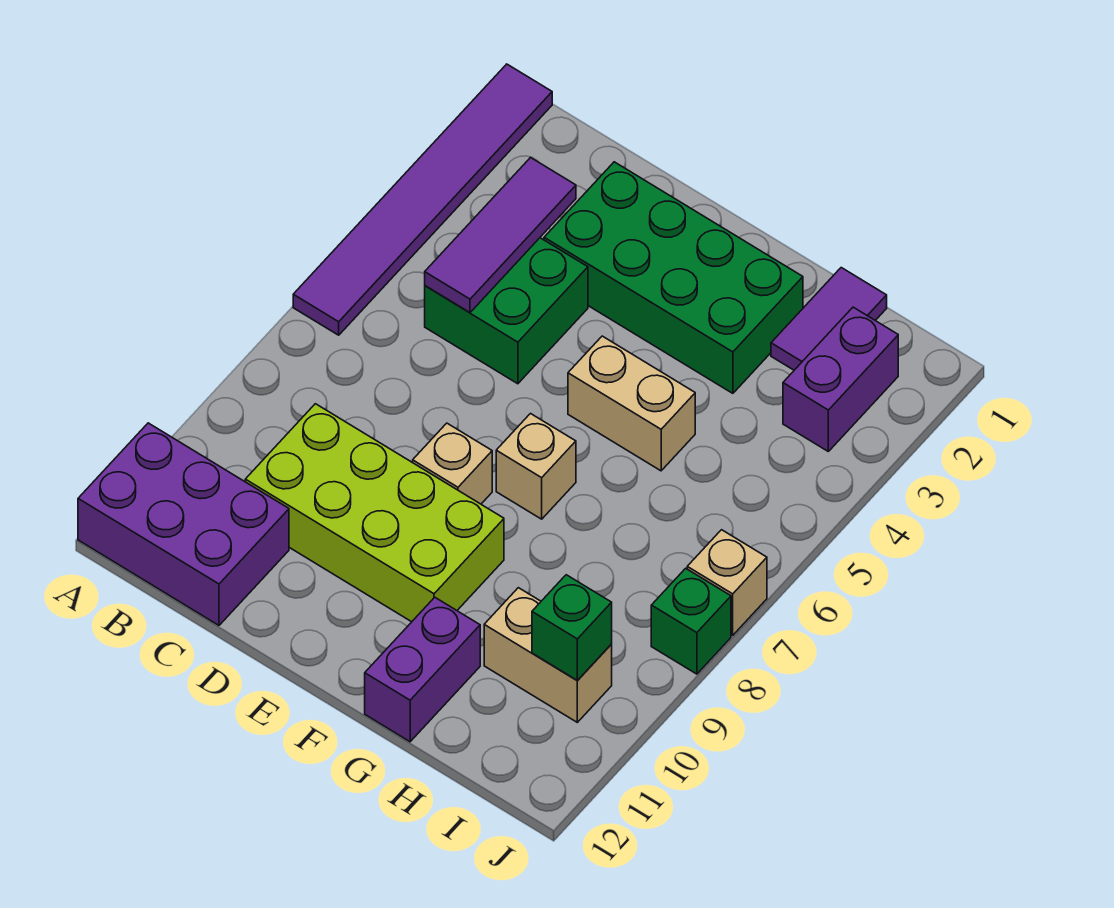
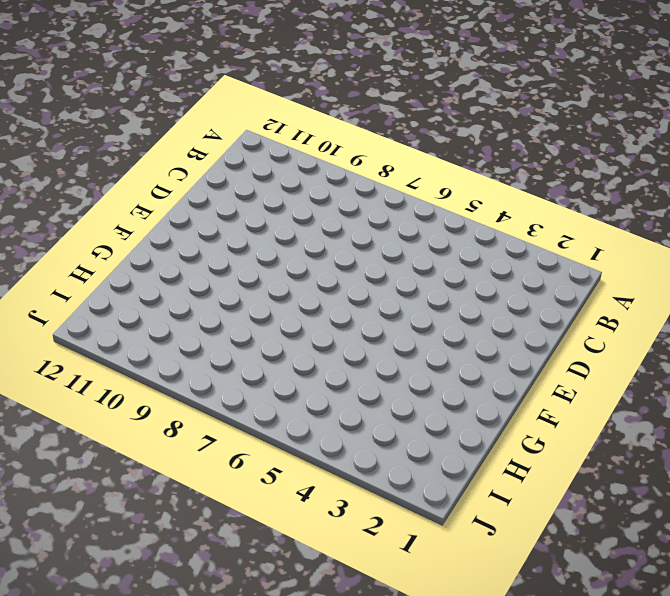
none -> purple tile A1:A6 level 1
none -> purple brick A11:C12 level 1
none -> green brick C4:D5 level 1

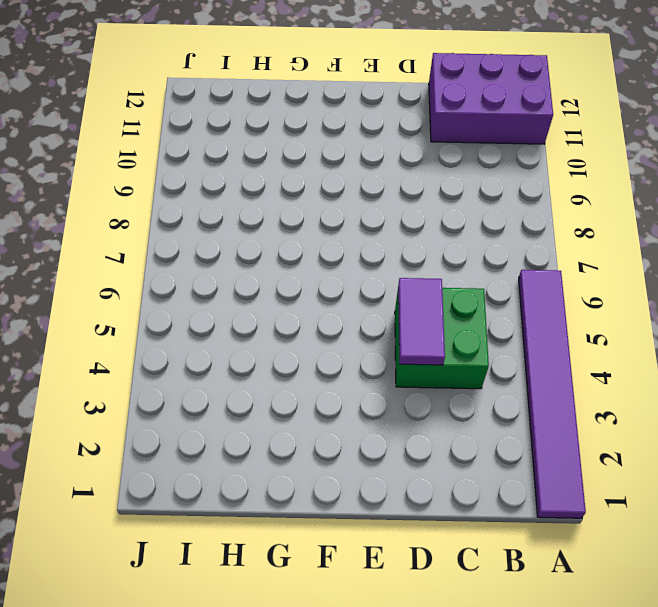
purple tile D4:D5 level 2 -> purple tile H1:H2 level 1
none -> lime brick C9:F10 level 1
none -> green brick D2:G3 level 1
none -> tan brick E8 level 1

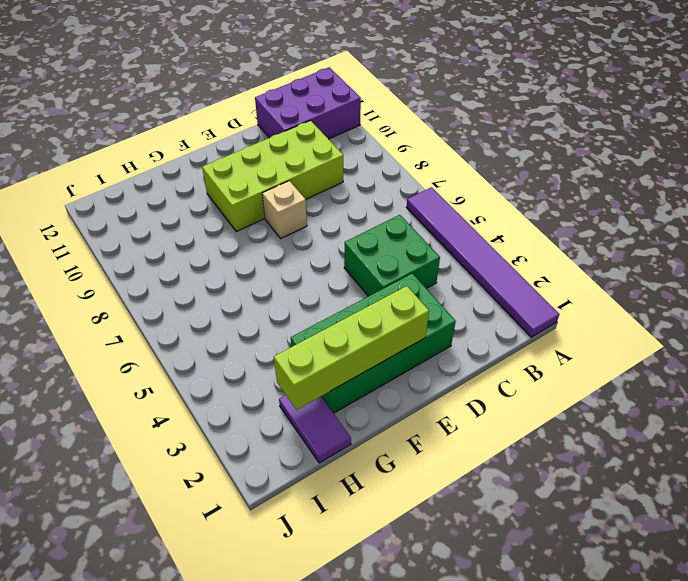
lime brick E2:H2 level 2 -> none
none -> tan brick F5:G5 level 1
none -> tan brick F7 level 1
none -> purple brick G11:G12 level 1

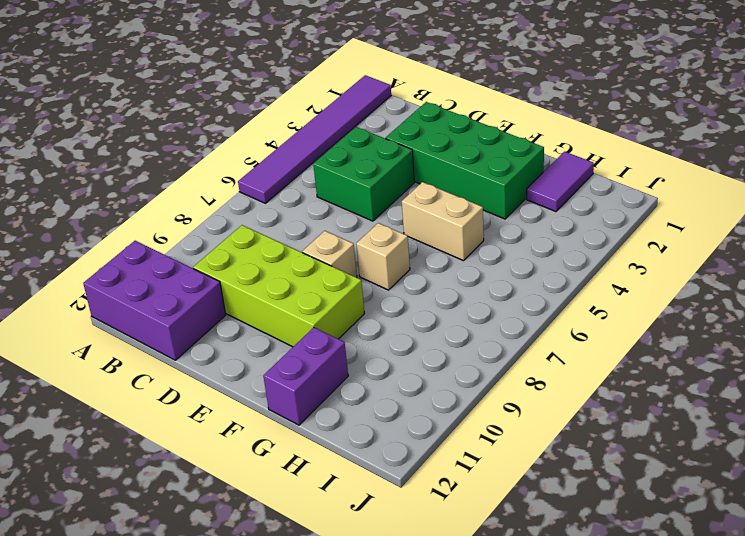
none -> tan brick H10:I10 level 1
none -> purple brick I2:I3 level 1
none -> tan brick J7 level 1

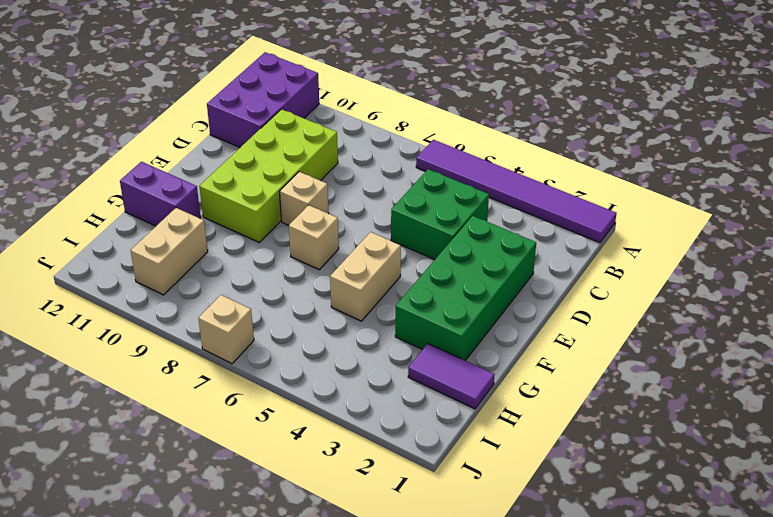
none -> purple brick I2:I3 level 1
none -> green brick J8 level 1
none -> purple tile C3:C5 level 2

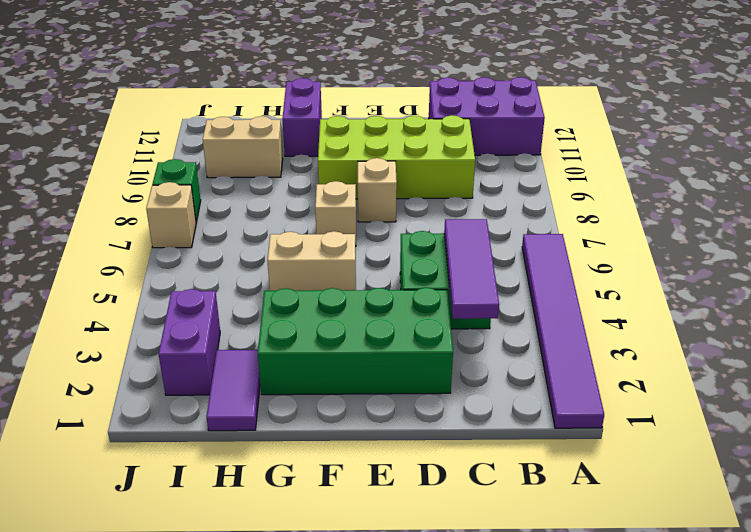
none -> green brick I10 level 2

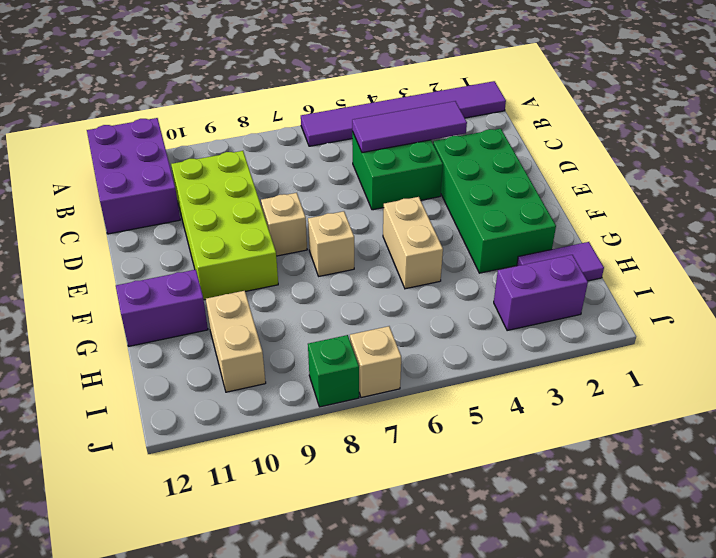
none -> green brick I10 level 2

